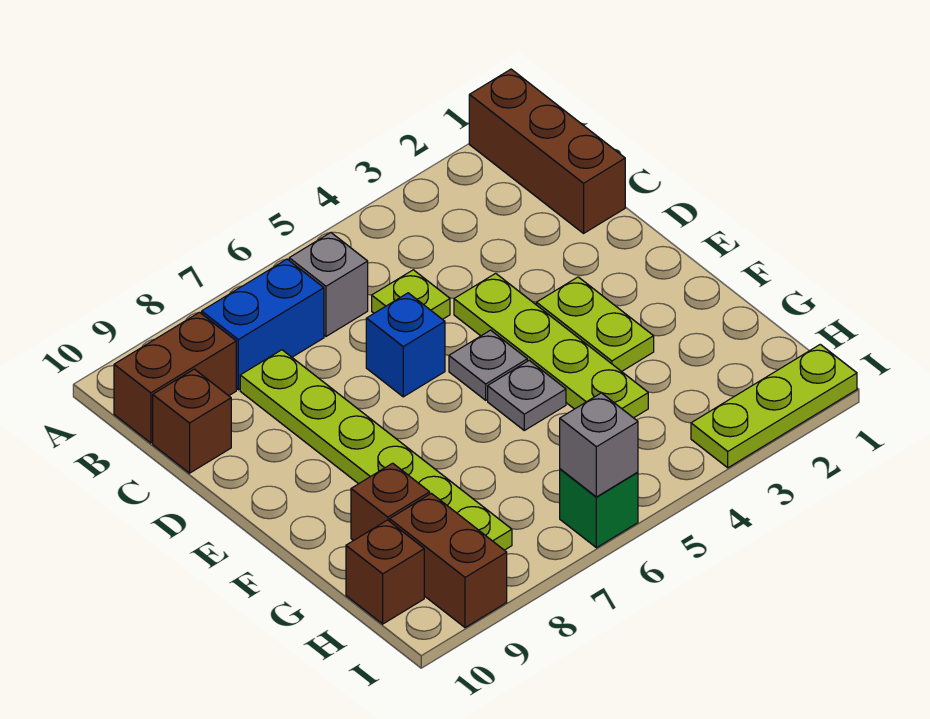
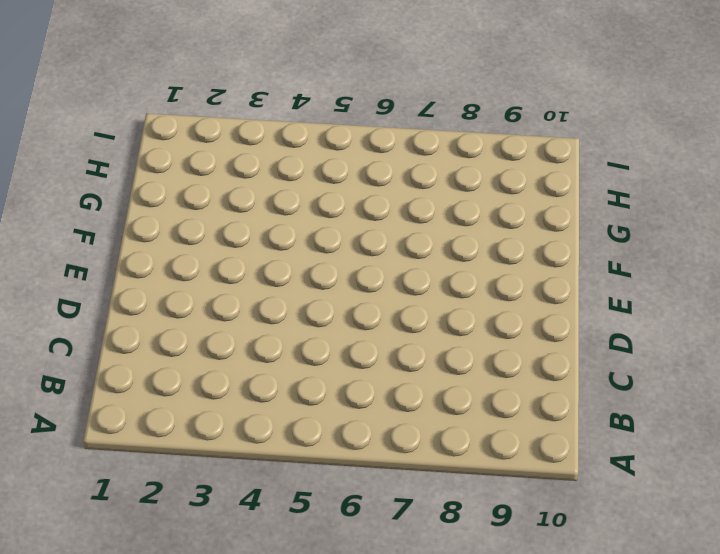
none -> brown brick A1:C1 level 1
none -> grey brick B6 level 1
none -> blue brick B7:B8 level 1

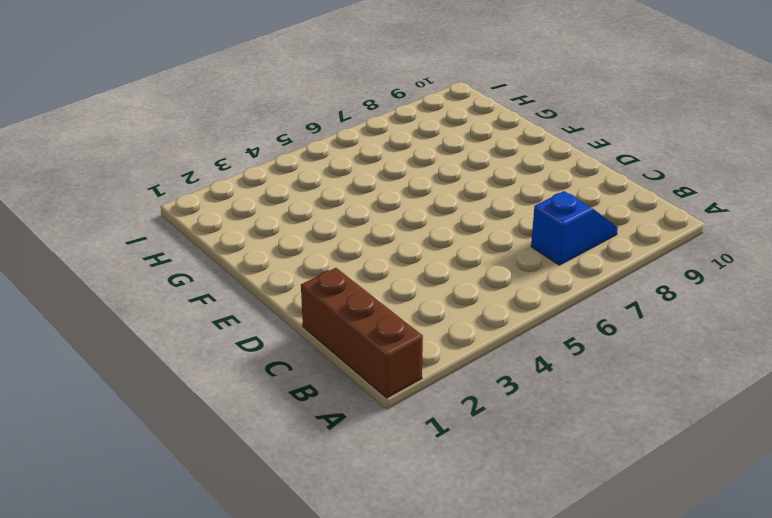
blue slope B7:B8 level 1 top 7 -> blue brick B7:B8 level 1
none -> grey brick B6 level 1
none -> brown brick B9:B10 level 1
none -> lime plate C5 level 1

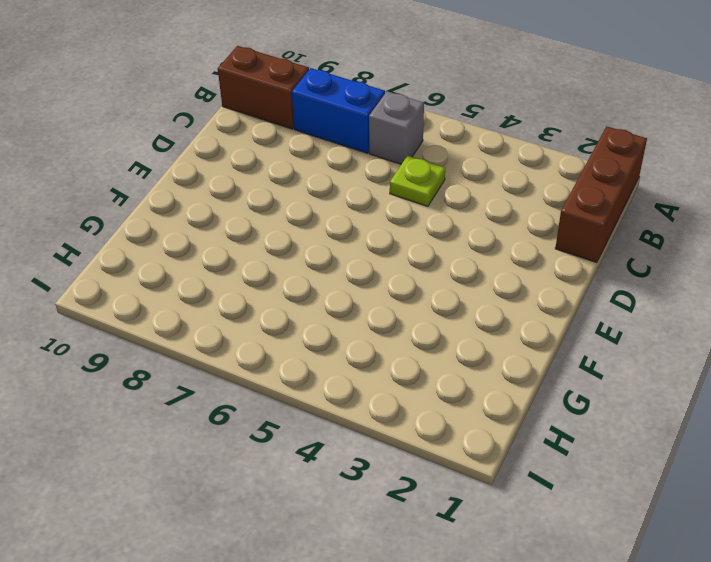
none -> lime plate C8:H8 level 1
none -> brown brick C10 level 1
none -> lime plate D4:G4 level 1

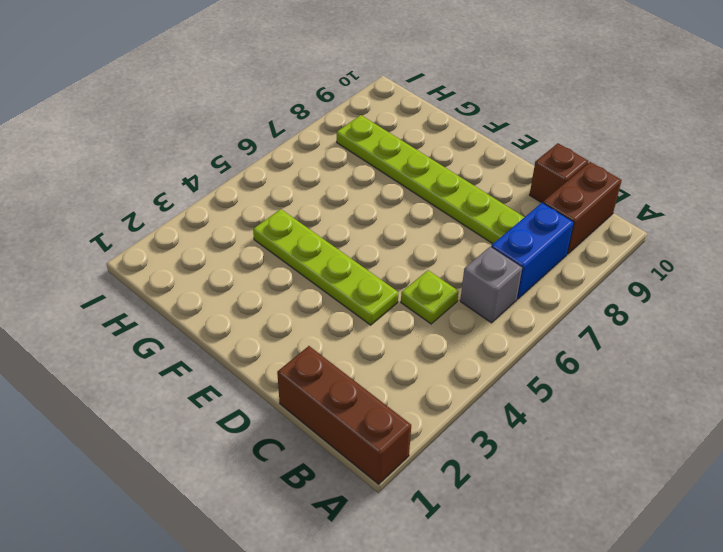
none -> blue brick D6 level 1
none -> lime plate E3:F3 level 1
none -> grey plate E5 level 1

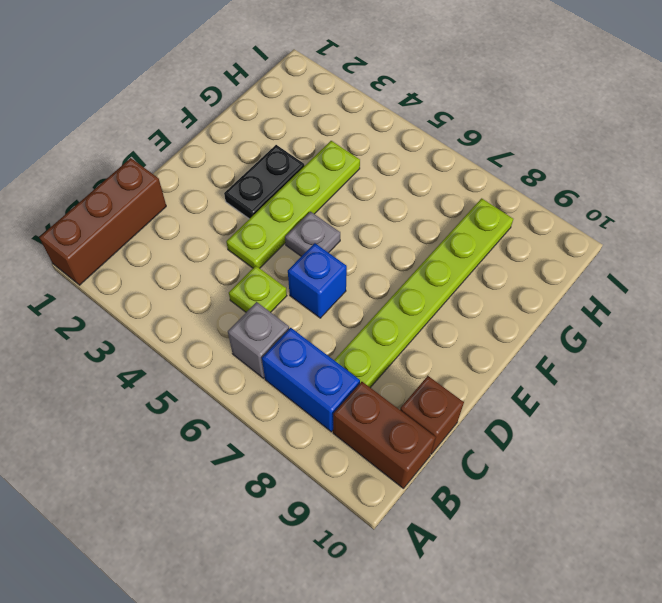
black plate E3:F3 level 1 -> lime plate E3:F3 level 1
none -> grey plate F5 level 1
none -> brown brick G9 level 1
none -> brown brick H9:I9 level 1

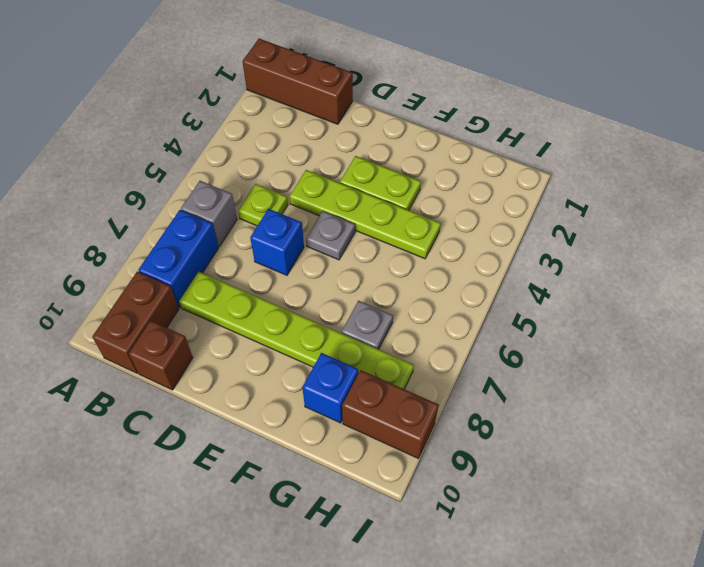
grey plate G7 level 1 -> grey plate F5 level 1
blue brick G9 level 1 -> brown brick G9 level 1
none -> brown brick H10 level 1
none -> lime plate I1:I3 level 1
none -> green brick I6 level 1

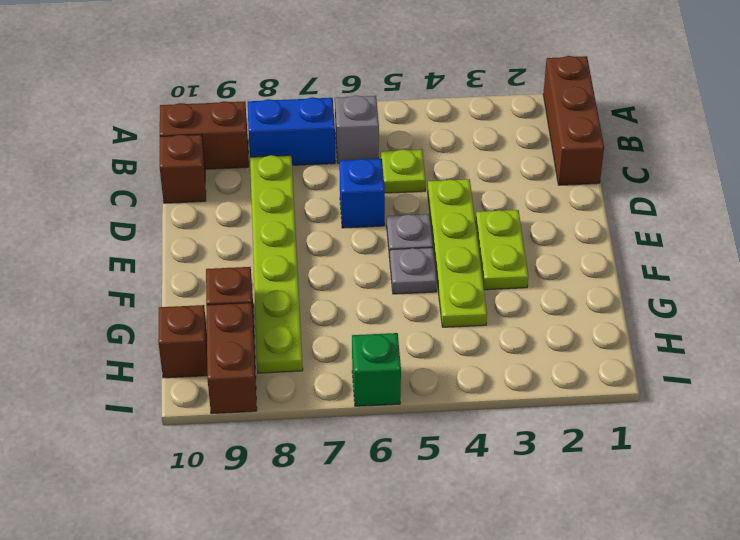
none -> lime plate I1:I3 level 1
none -> grey brick I6 level 2

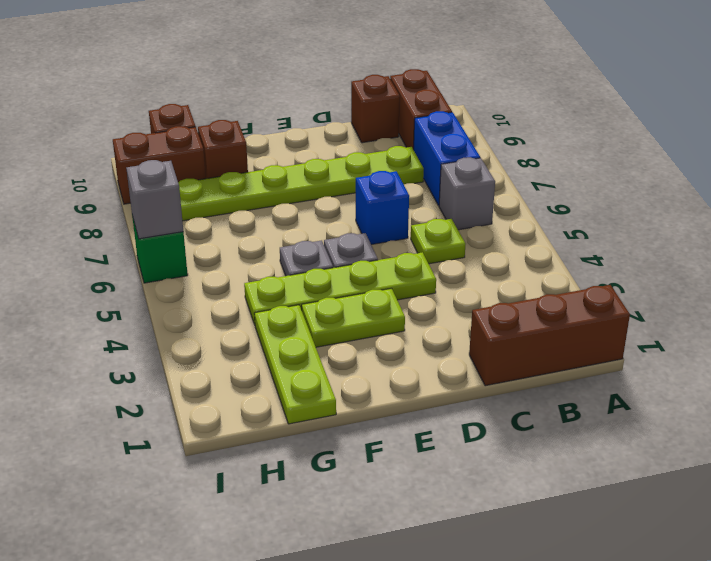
lime plate G1:G3 level 1 -> lime plate I1:I3 level 1

